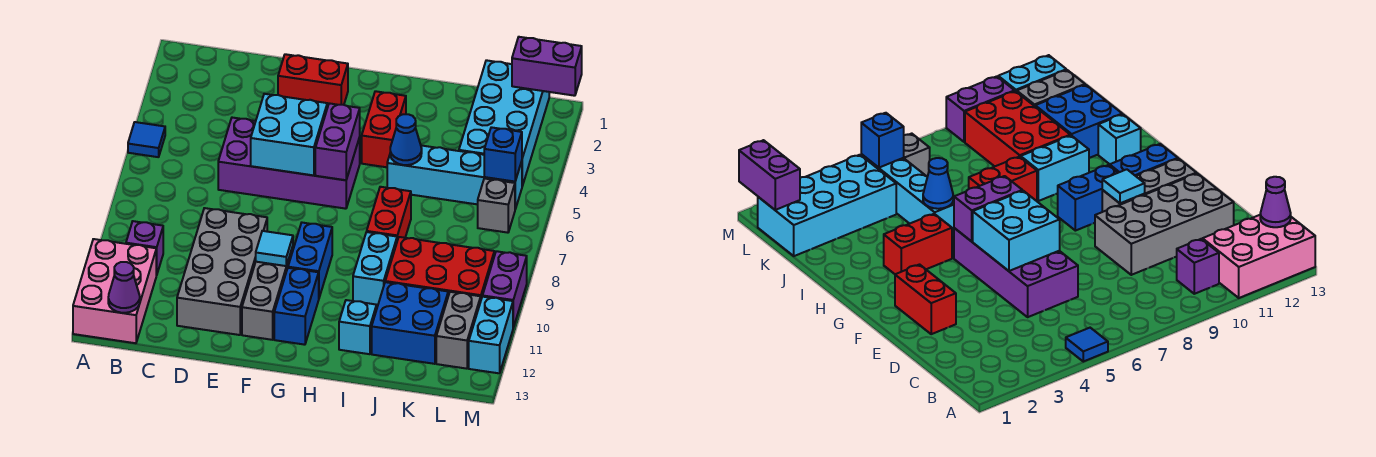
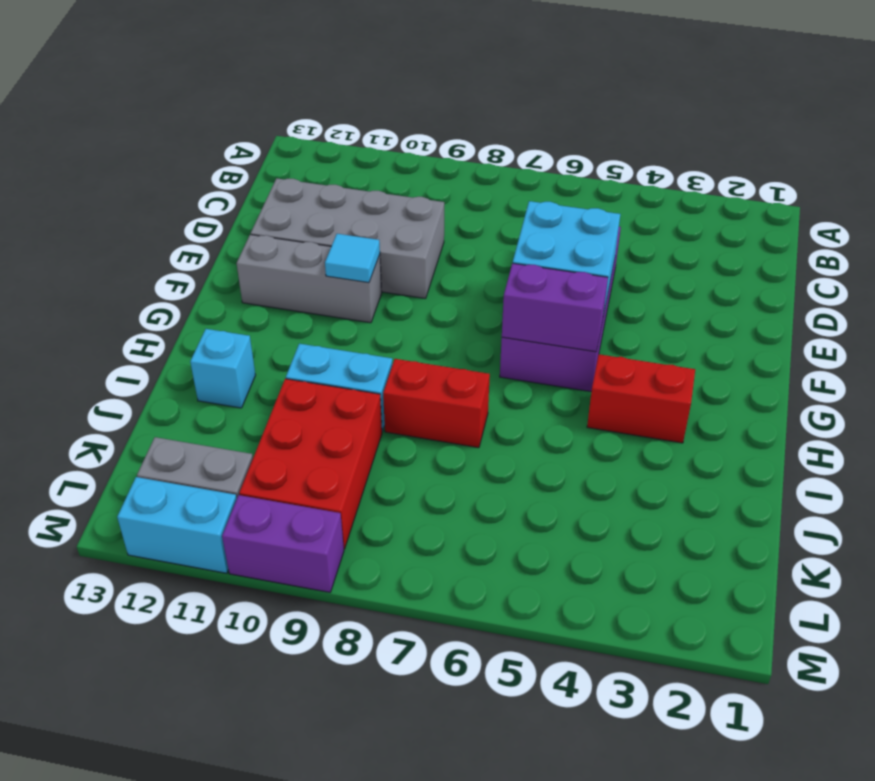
none -> blue tile A5 level 1
none -> pink brick A11:B13 level 1
none -> purple brick B10 level 1

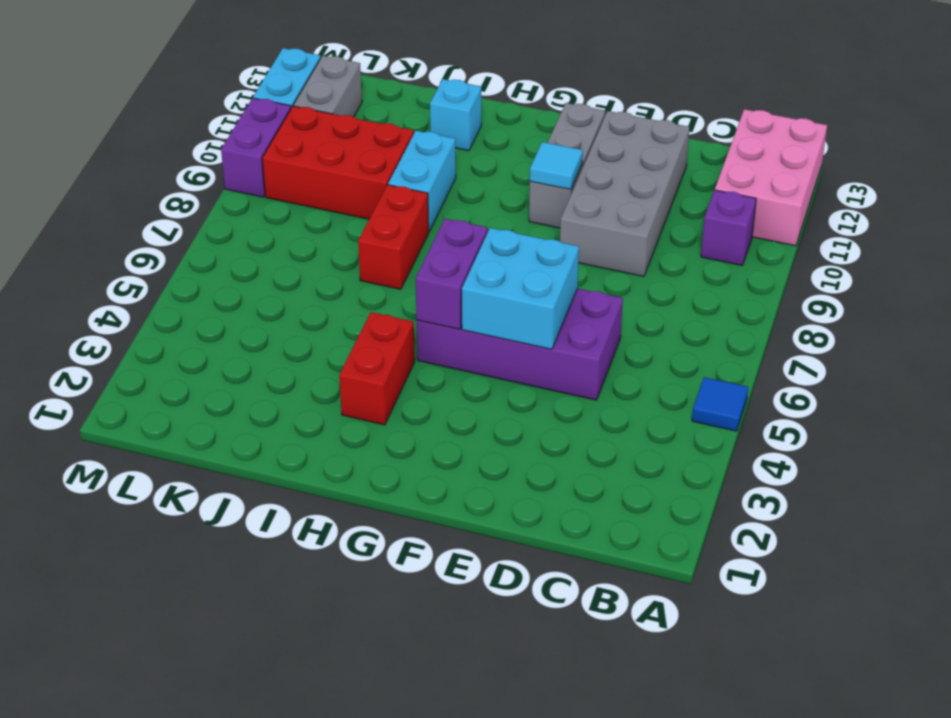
none -> red brick E2:F2 level 1
none -> blue brick G9:G10 level 1
none -> blue brick G11:G12 level 1

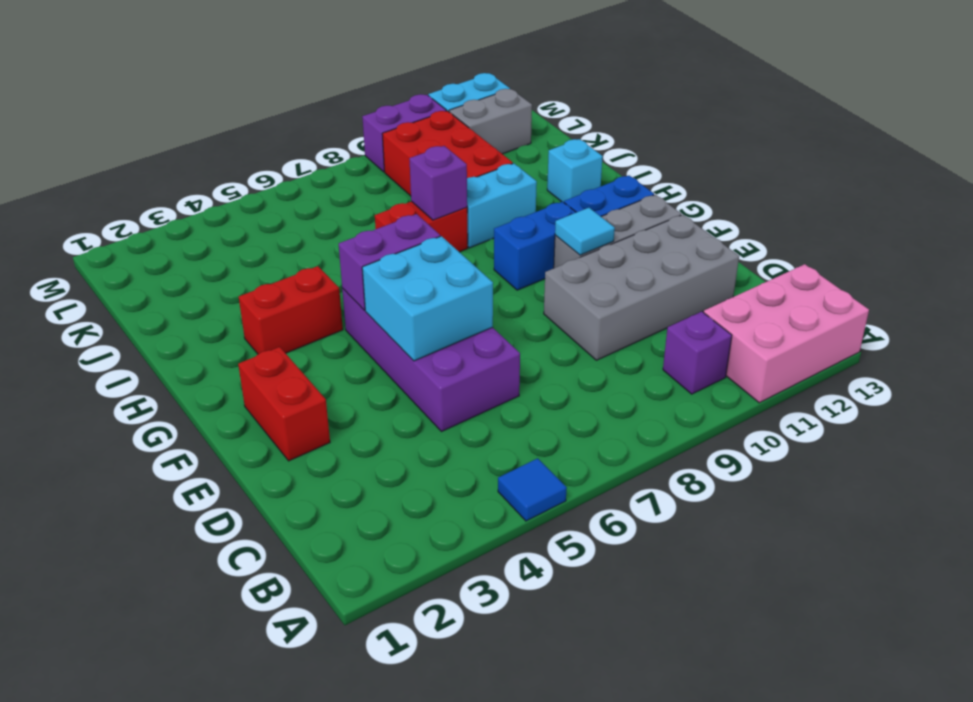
purple brick I8 level 2 -> none
none -> cyan brick I5:L5 level 1
none -> blue brick J11:K12 level 1
none -> cyan brick K1:L4 level 1

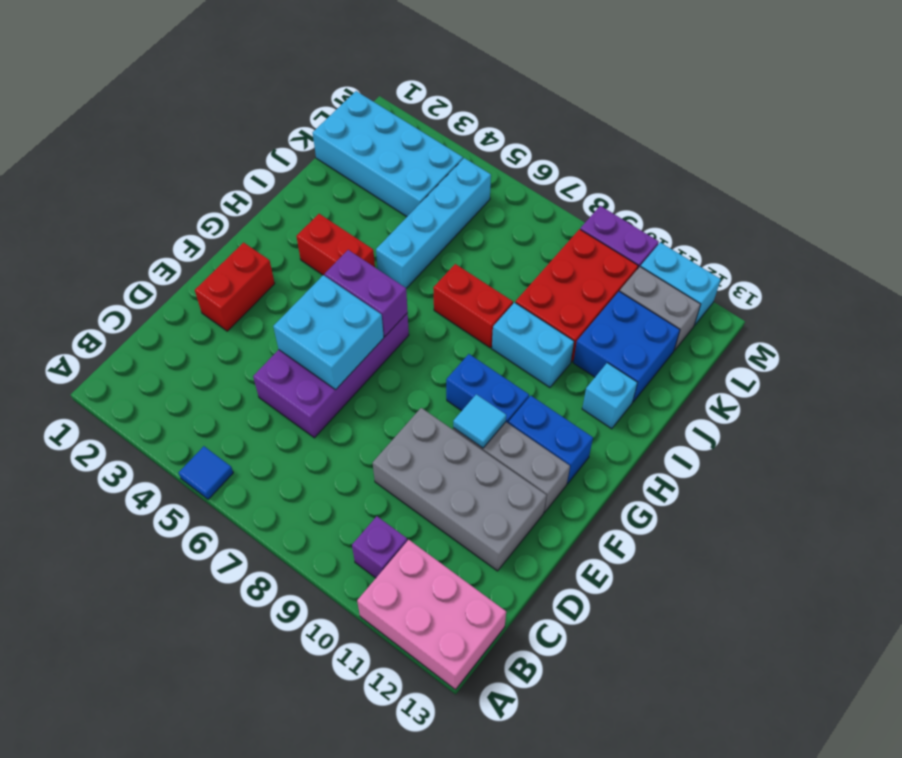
none -> grey brick L6 level 1
none -> purple cone B13 level 2
none -> blue cone I5 level 2

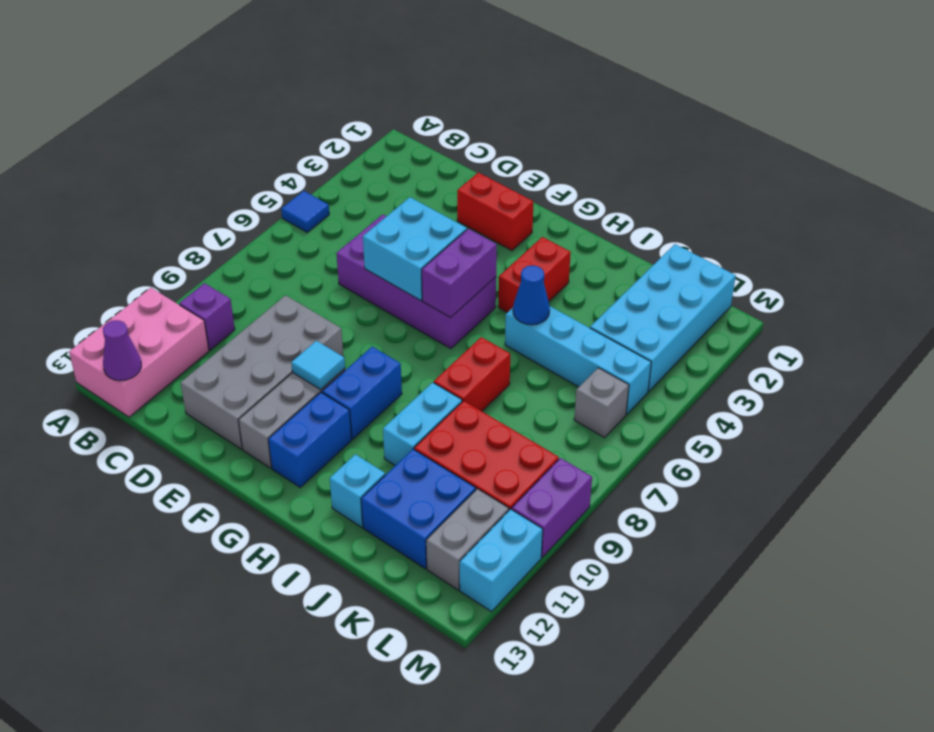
none -> purple brick L1:M1 level 2
none -> blue brick L5 level 2

